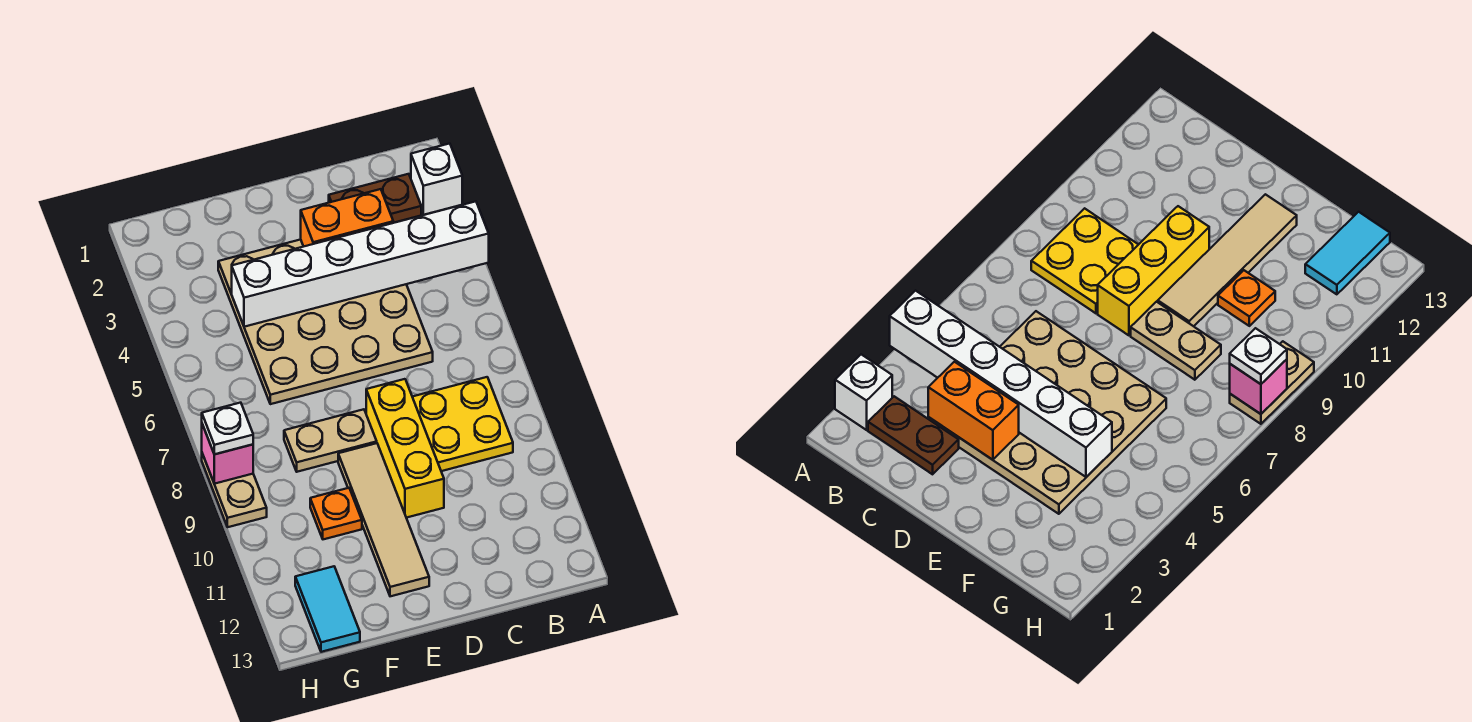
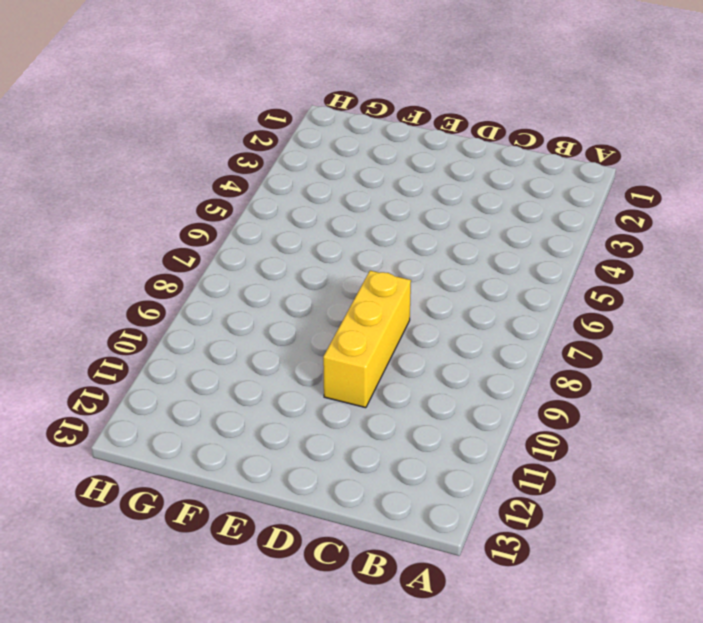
none -> white brick A2 level 1
none -> brown plate B2:C2 level 1
none -> yellow plate B8:C9 level 1

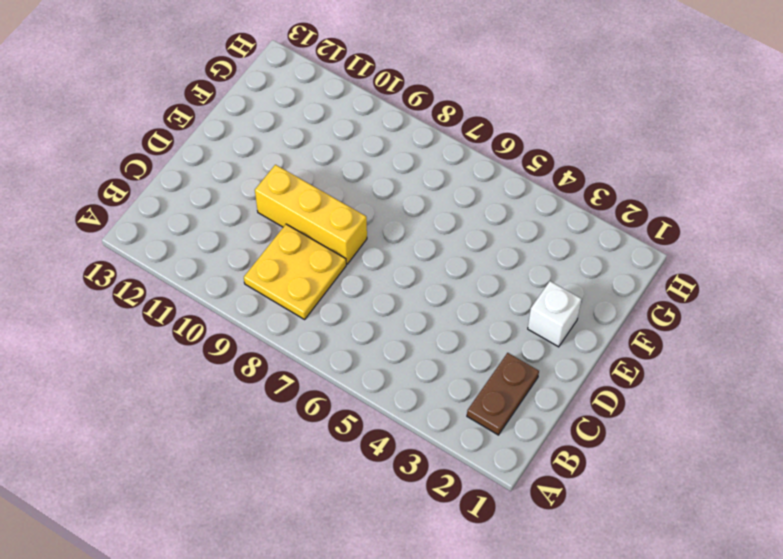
white brick E2 level 1 -> white brick A2 level 1
none -> tan plate C3:F6 level 1
none -> tan plate E8:F8 level 1
none -> tan tile E9:E12 level 1

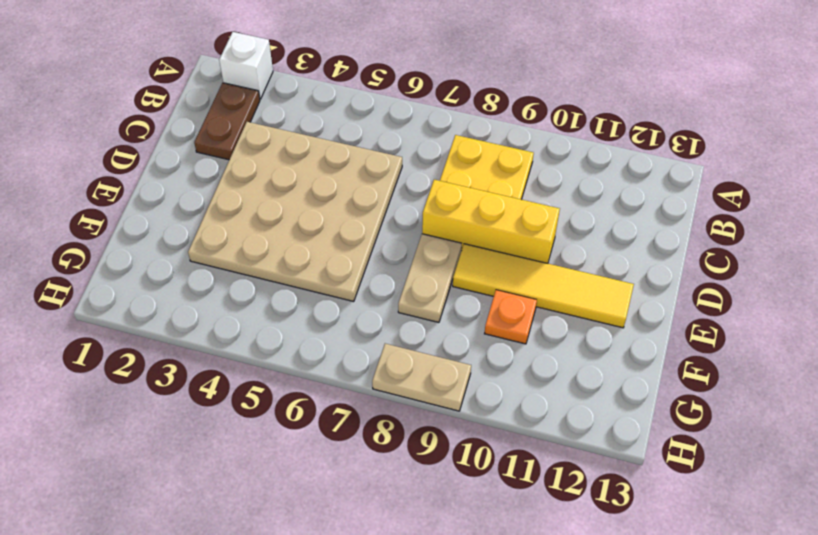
yellow tile E9:E12 level 1 -> tan tile E9:E12 level 1
none -> cyan tile G12:G13 level 1
none -> white brick A4:F4 level 2
none -> orange brick C3:D3 level 2

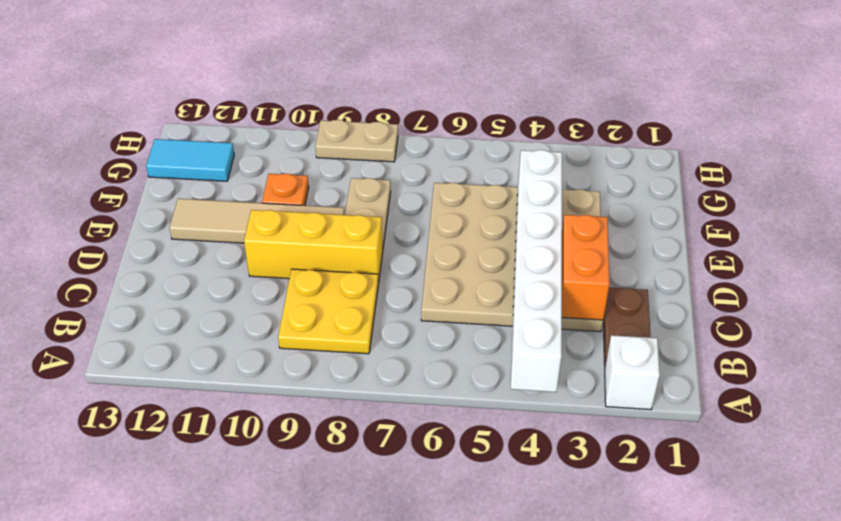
none -> pink brick H8 level 2
none -> white plate H8 level 3

